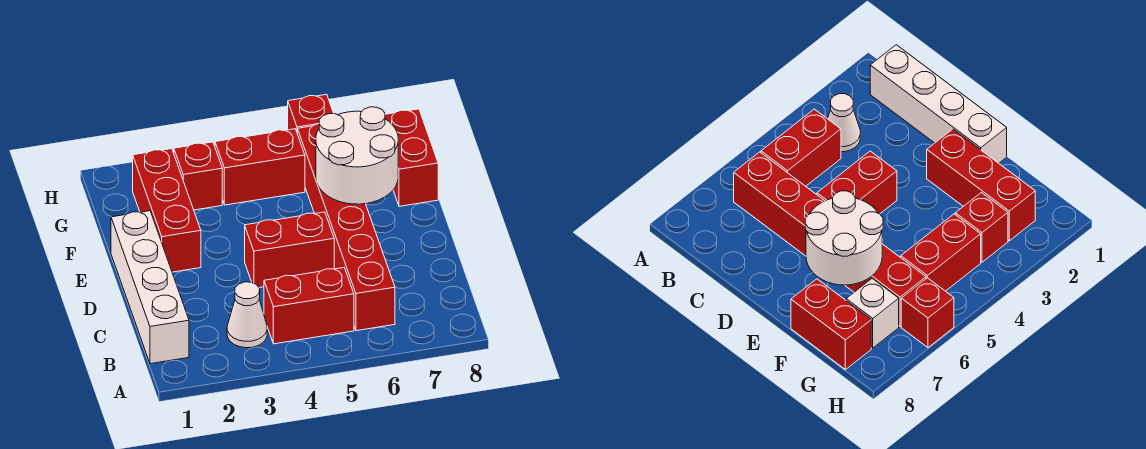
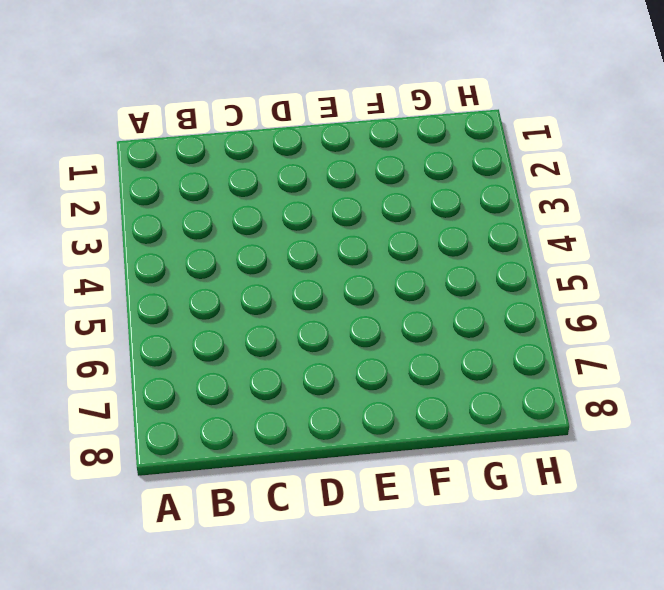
none -> white brick B1:E1 level 1
none -> white cone B3 level 1
none -> red brick B4:B5 level 1

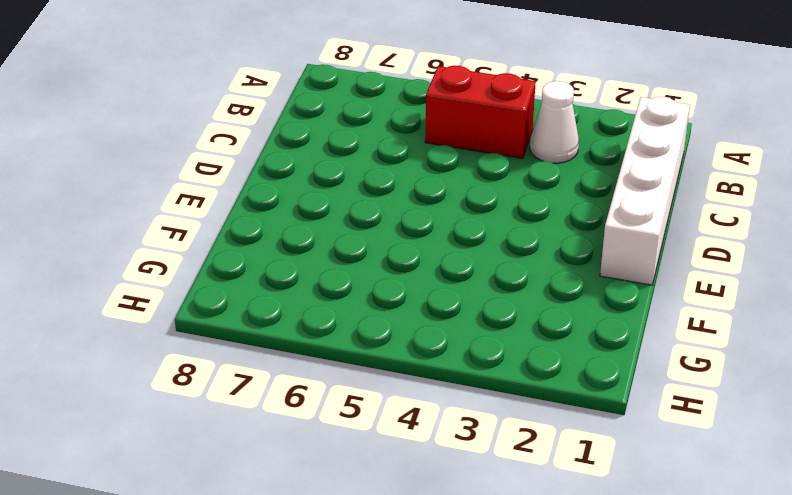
none -> red brick B6:G6 level 1
none -> red brick D4:D5 level 1
none -> red brick E2:G2 level 1

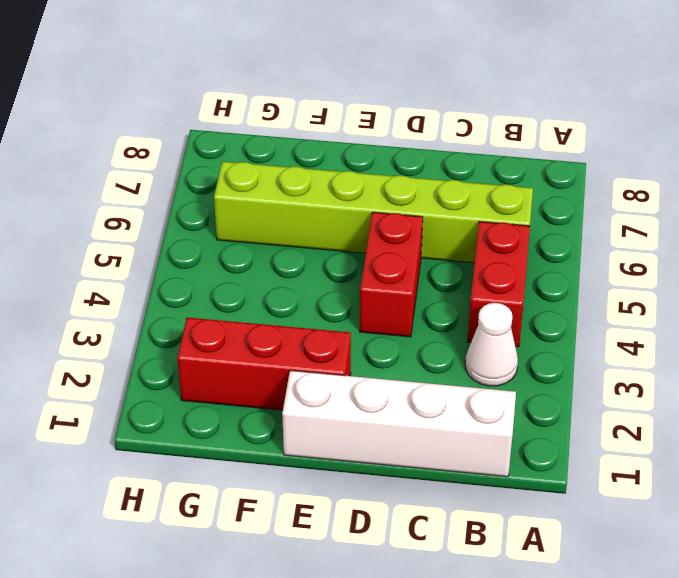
lime brick B6:G6 level 1 -> red brick B6:G6 level 1
none -> red brick F8:G8 level 1
none -> red brick G3 level 1
none -> red brick G4:G5 level 1

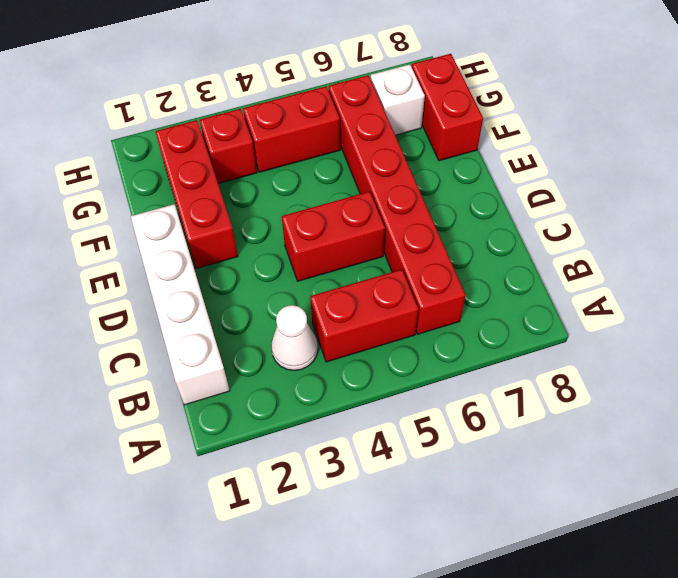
none -> red brick H6 level 1
none -> white round brick E6:F7 level 2

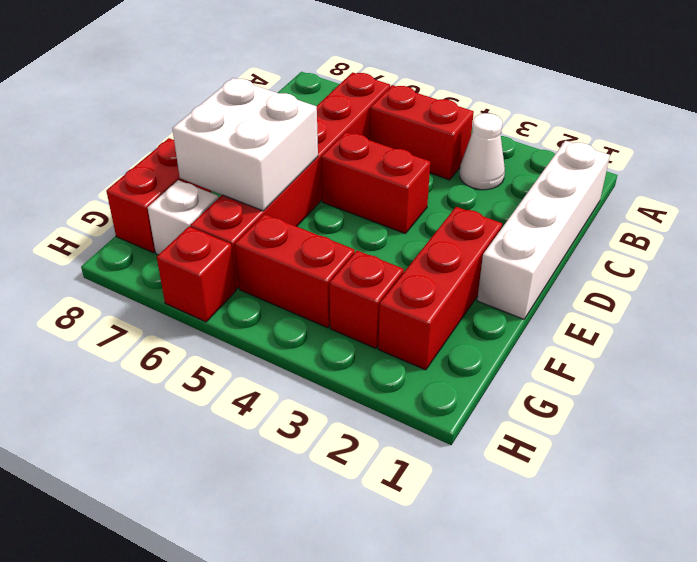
white brick E6:F7 level 2 -> white round brick E6:F7 level 2

